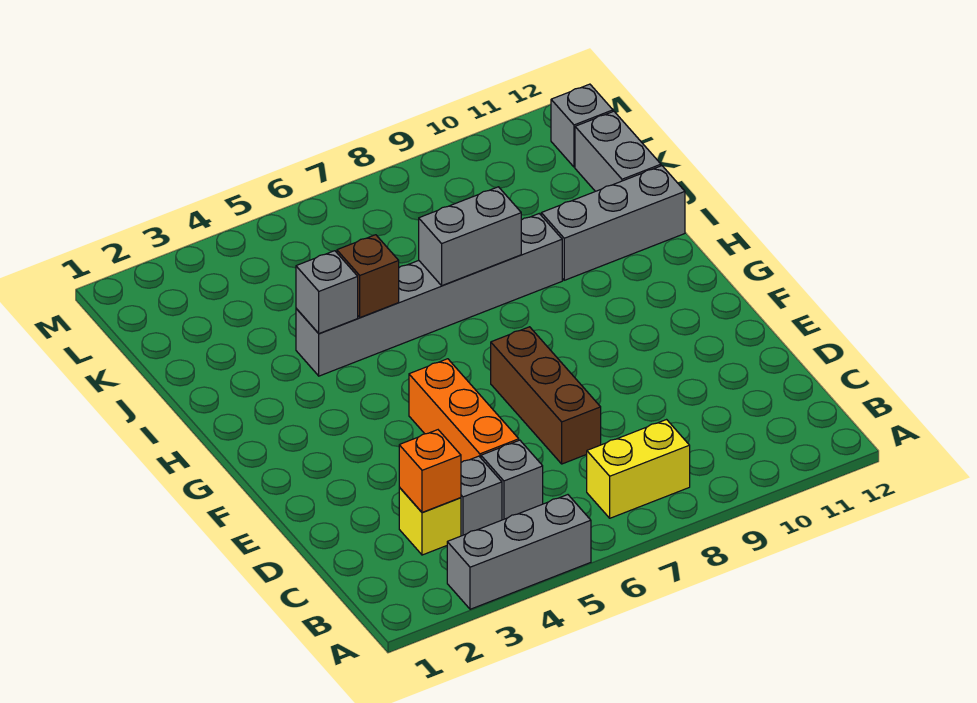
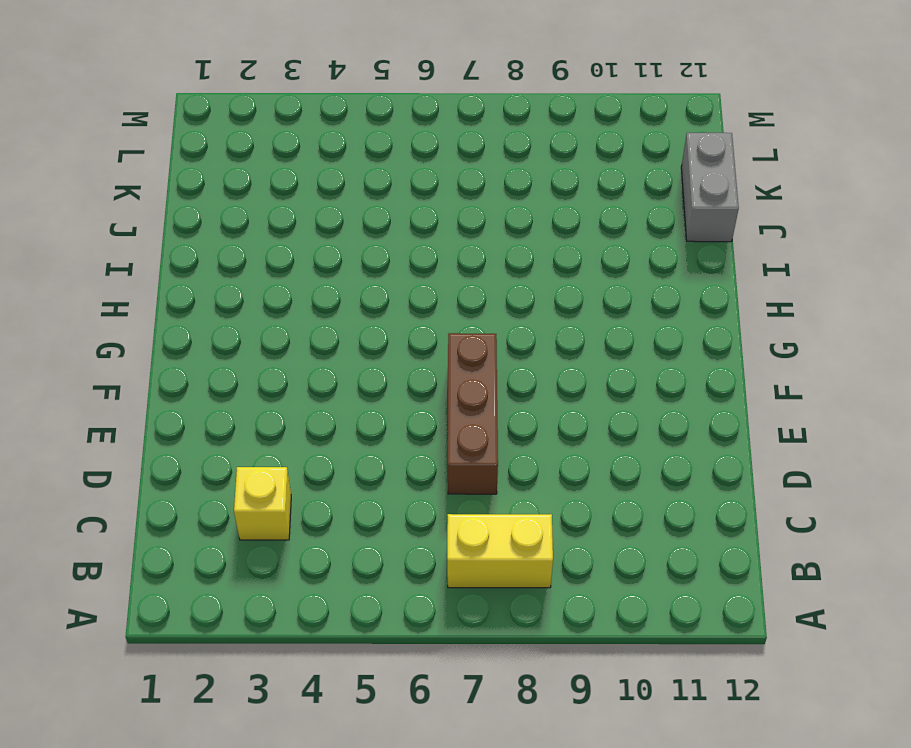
none -> grey brick A3:A5 level 1
none -> grey brick C4 level 1
none -> grey brick C5 level 1

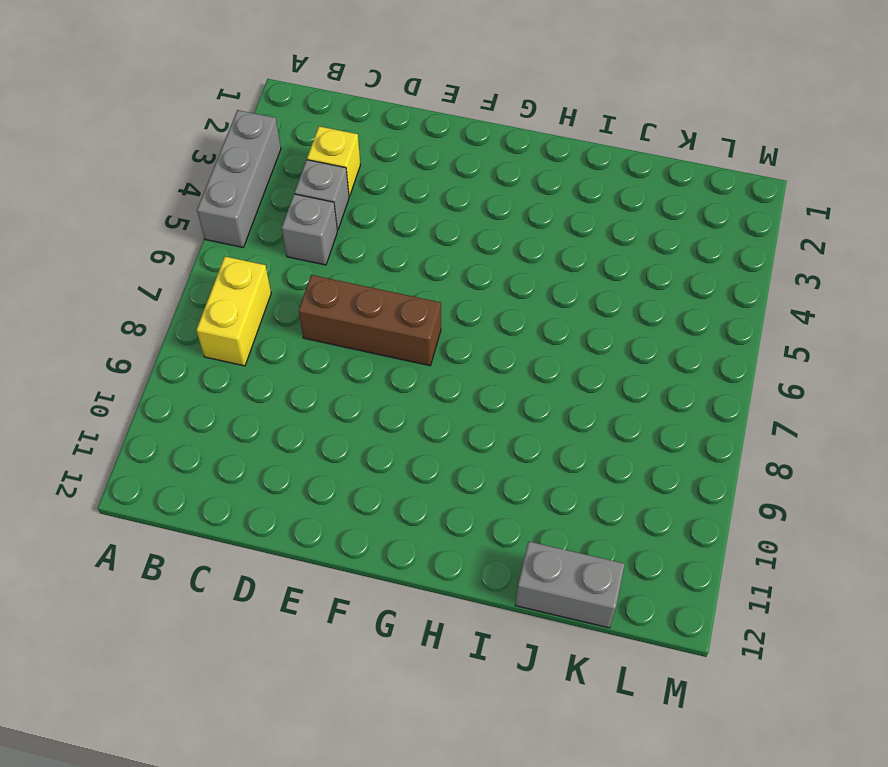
none -> orange brick D5:F5 level 1
none -> grey brick I4:I9 level 1
none -> grey brick I10:I12 level 1

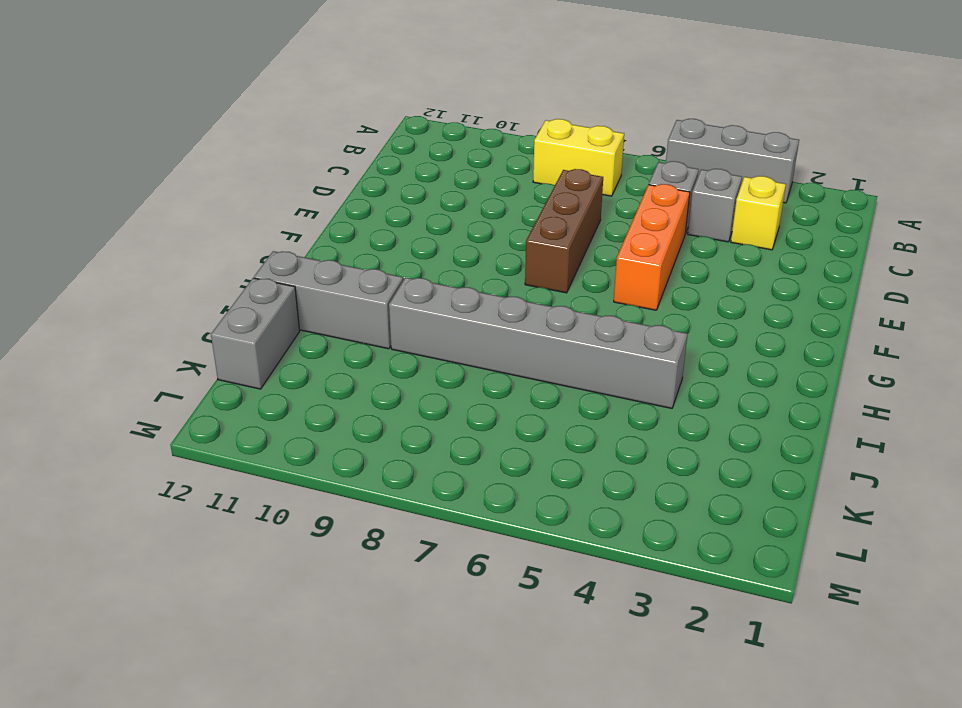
none -> grey brick L12 level 1
none -> orange brick C3 level 2
none -> grey brick I4 level 2

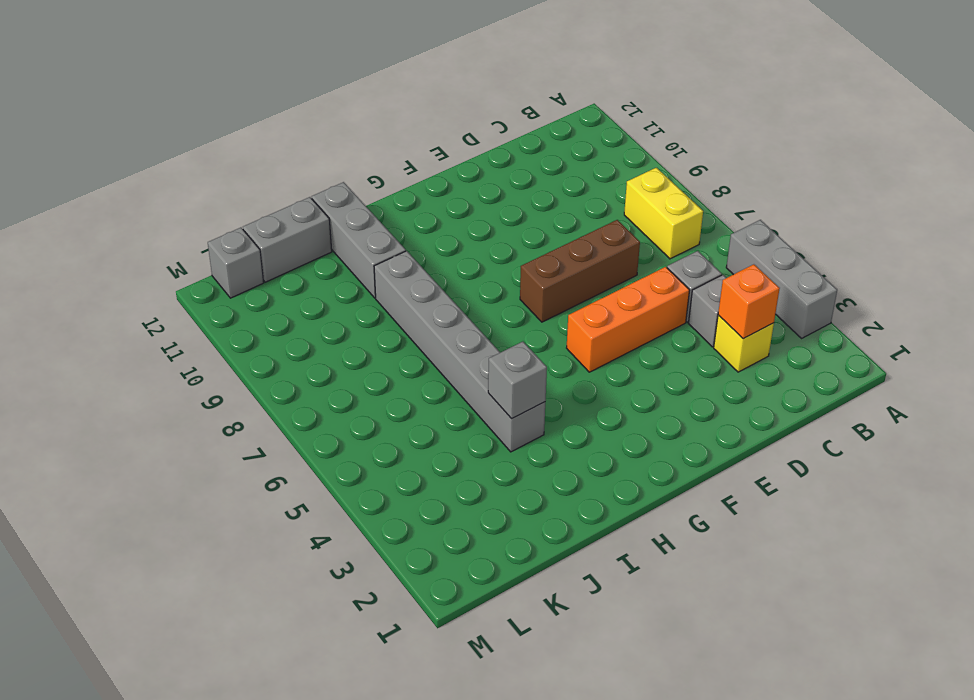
none -> brown brick I5 level 2
none -> grey brick I7:I8 level 2

